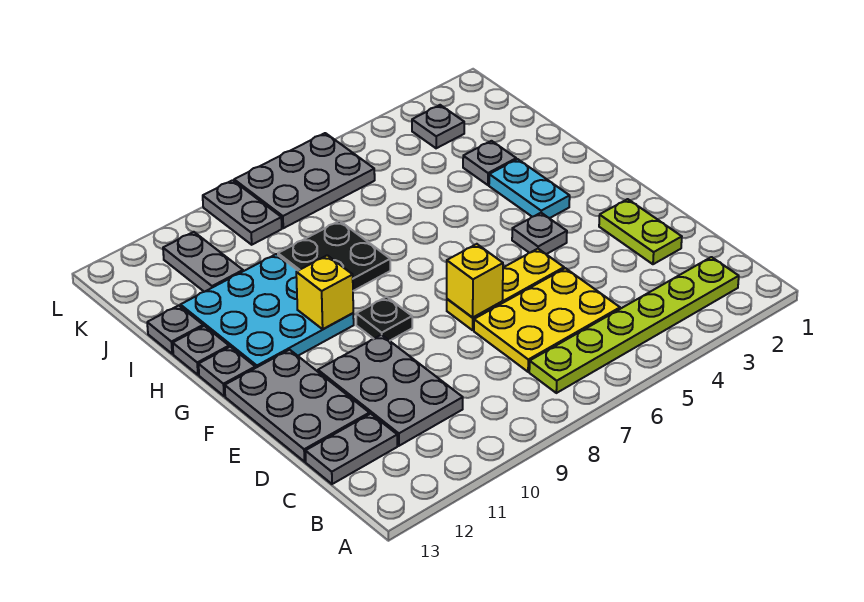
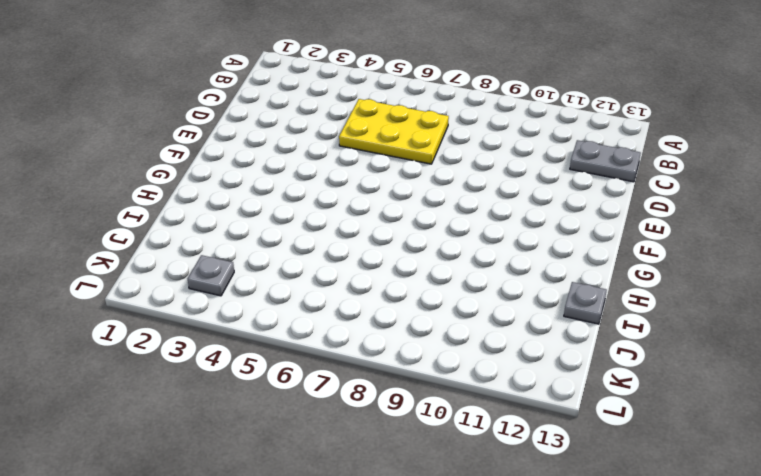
none -> lime plate B2:B7 level 1
none -> grey plate C10:E11 level 1
none -> lime plate D2:E2 level 1

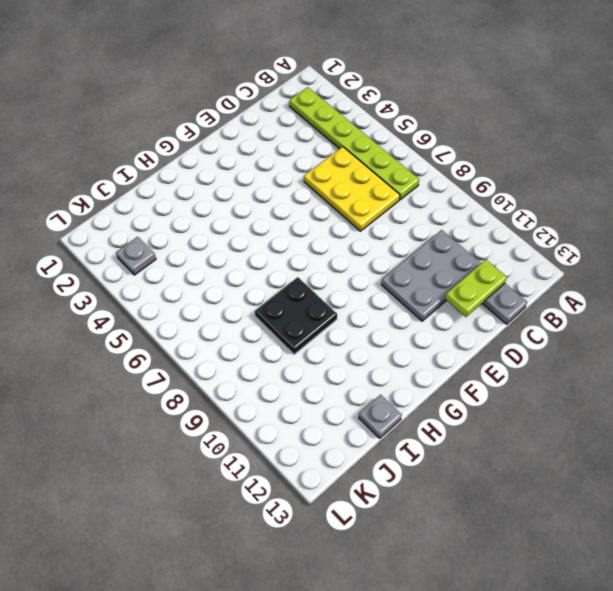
lime plate C12:D12 level 2 -> lime plate D2:E2 level 1
none -> grey plate D12:F13 level 1
none -> yellow plate E5:E7 level 1
none -> grey plate F4 level 1

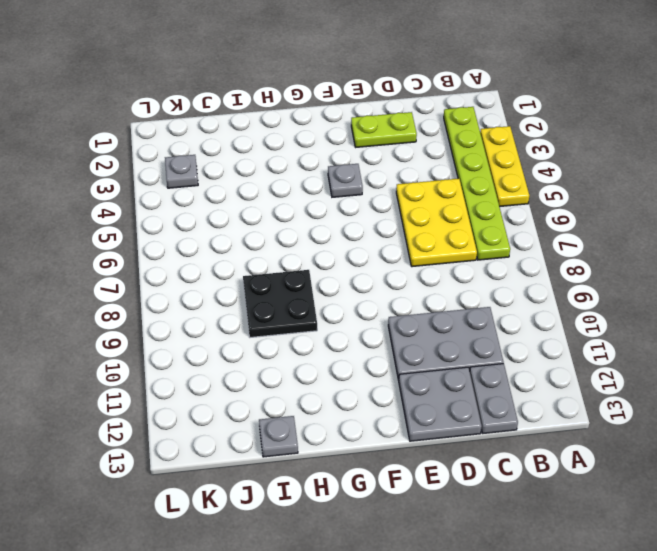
yellow plate A3:A5 level 1 -> yellow plate E5:E7 level 1
grey plate D12:E13 level 1 -> grey plate D12:F13 level 1
none -> black plate F9 level 1
none -> cyan plate G3:H3 level 1
none -> cyan plate G10:I12 level 1

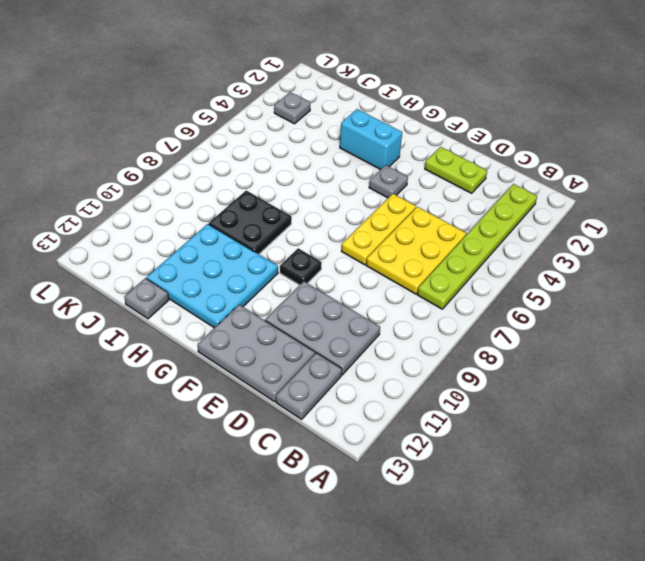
cyan brick G3:H3 level 1 -> cyan plate G3:H3 level 1
none -> grey plate G13 level 1
none -> grey plate H13 level 1
none -> grey plate I3 level 1

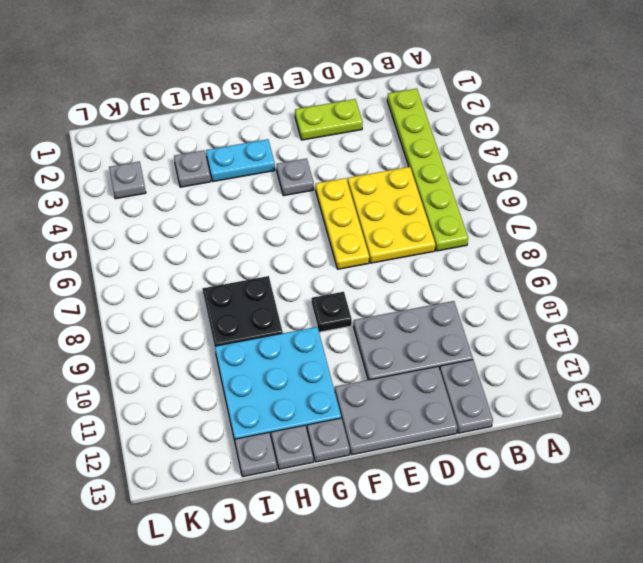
none -> grey plate J11:K11 level 1
none -> grey plate K6:L8 level 1
none -> grey plate K9:L9 level 1

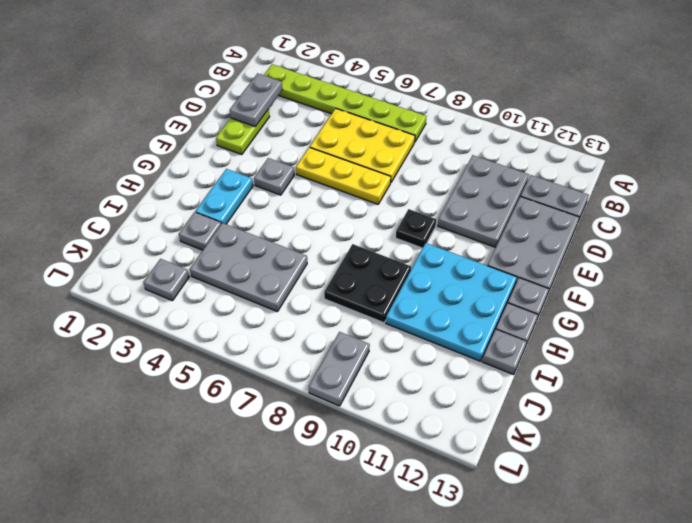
grey plate C2:D2 level 2 -> grey plate J11:K11 level 1
grey plate I4:J6 level 1 -> grey plate K6:L8 level 1
none -> yellow brick E7 level 2
none -> yellow brick G10 level 2

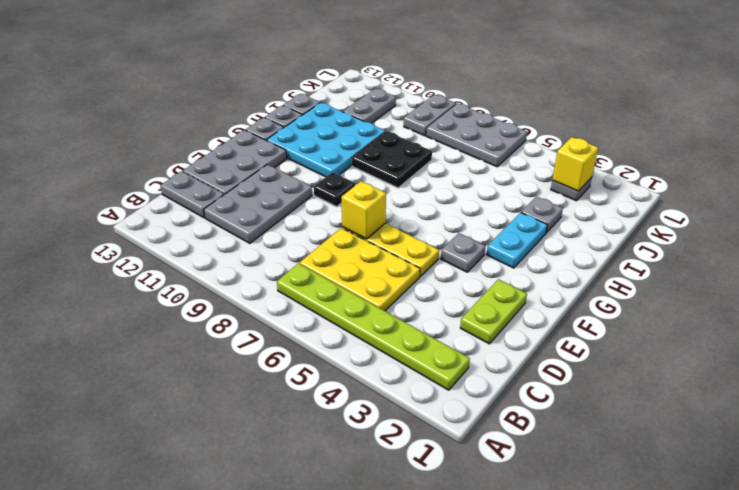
yellow brick K3 level 2 -> yellow brick G10 level 2

